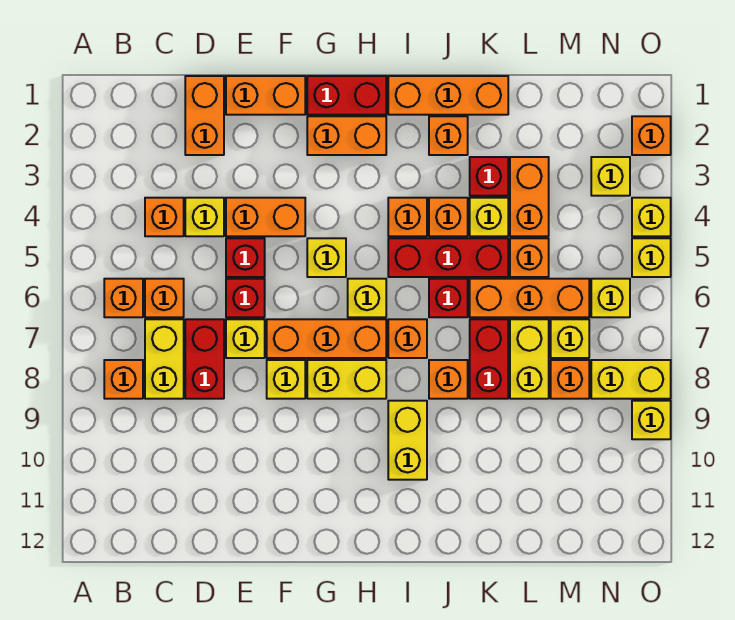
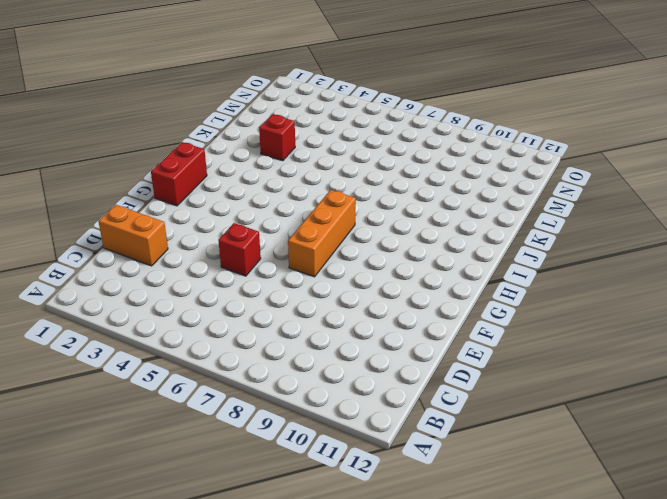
none -> orange brick B6 level 1
none -> orange brick B8 level 1
none -> orange brick C4 level 1
none -> orange brick C6 level 1

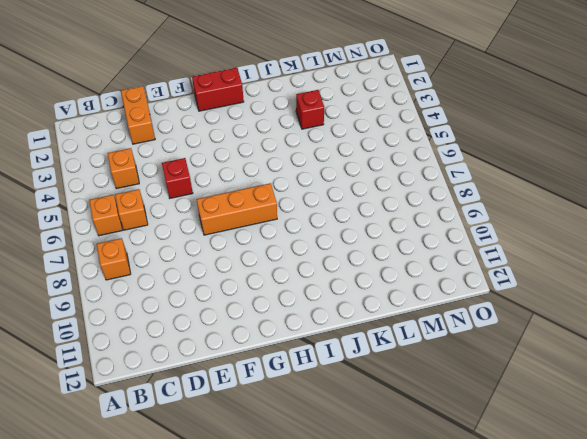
none -> yellow brick C7:C8 level 1
none -> yellow brick D4 level 1
none -> red brick D7:D8 level 1
none -> orange brick E1:F1 level 1

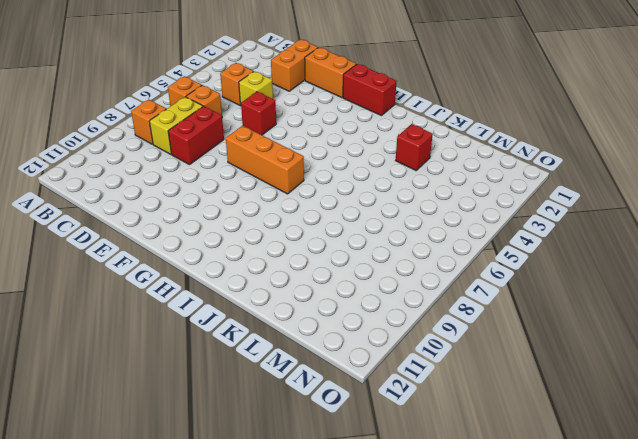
none -> orange brick E4:F4 level 1
none -> red brick E6 level 1
none -> yellow brick E7 level 1
none -> yellow brick F8 level 1

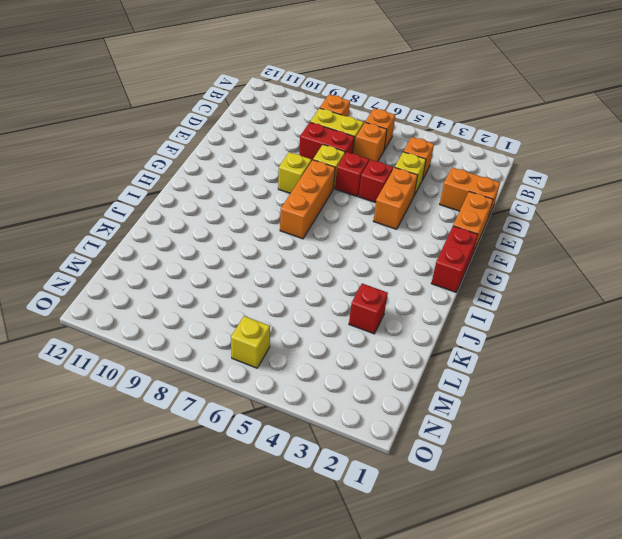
none -> orange brick G2:H2 level 1
none -> yellow brick G5 level 1
none -> yellow brick G8:H8 level 1
none -> yellow brick H6 level 1

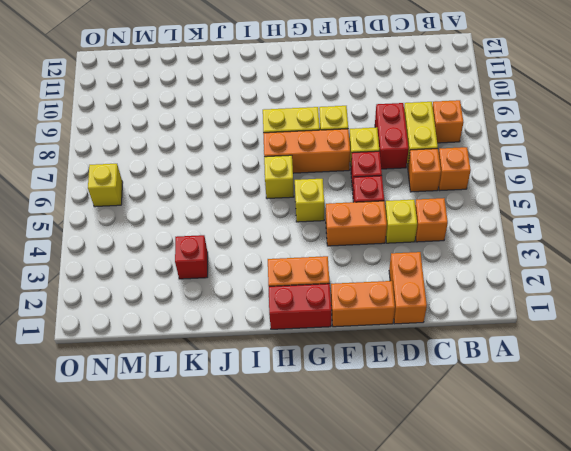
none -> orange brick I1:K1 level 1
none -> orange brick I4 level 1
none -> red brick I5:K5 level 1
none -> orange brick I7 level 1

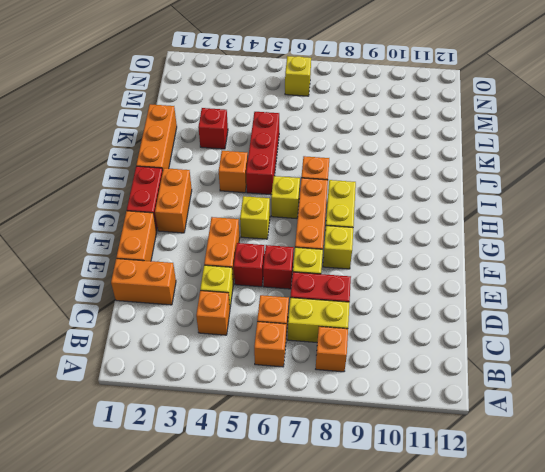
none -> yellow brick I9:I10 level 1
none -> orange brick J2 level 1
none -> orange brick J4 level 1
none -> red brick J6 level 1

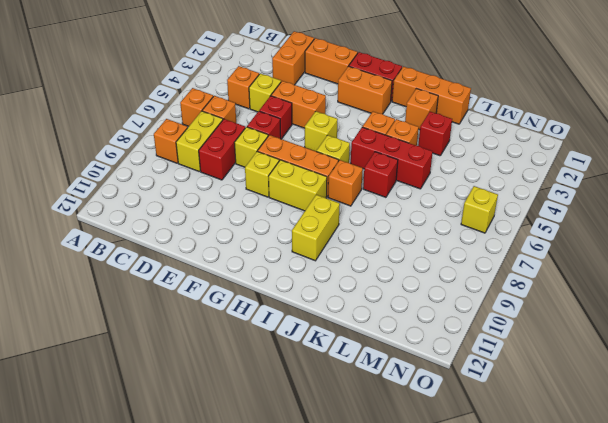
none -> orange brick J8 level 1
none -> yellow brick K4 level 1
none -> orange brick K6:M6 level 1
none -> red brick K7:K8 level 1

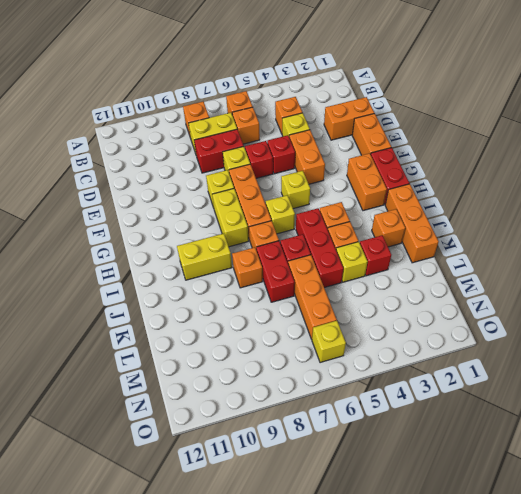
red brick J7:K7 level 1 -> red brick K7:K8 level 1
none -> orange brick L3:L4 level 1
none -> orange brick L5 level 1
none -> yellow brick L7:L8 level 1
none -> yellow brick M7 level 1

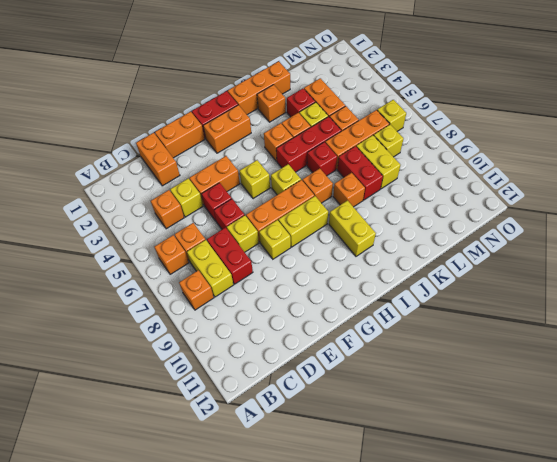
none -> orange brick M8 level 1
none -> yellow brick N3 level 1
none -> yellow brick N8:O8 level 1
none -> orange brick O2 level 1

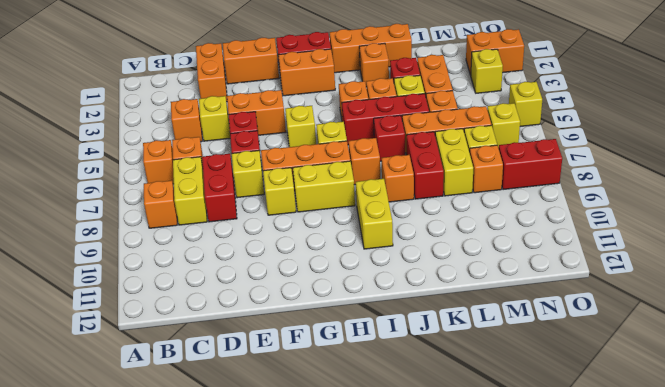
orange brick N2:O2 level 1 -> orange brick O2 level 1
red brick N8:O8 level 1 -> yellow brick N8:O8 level 1
none -> yellow brick O4 level 1
none -> yellow brick O9 level 1

